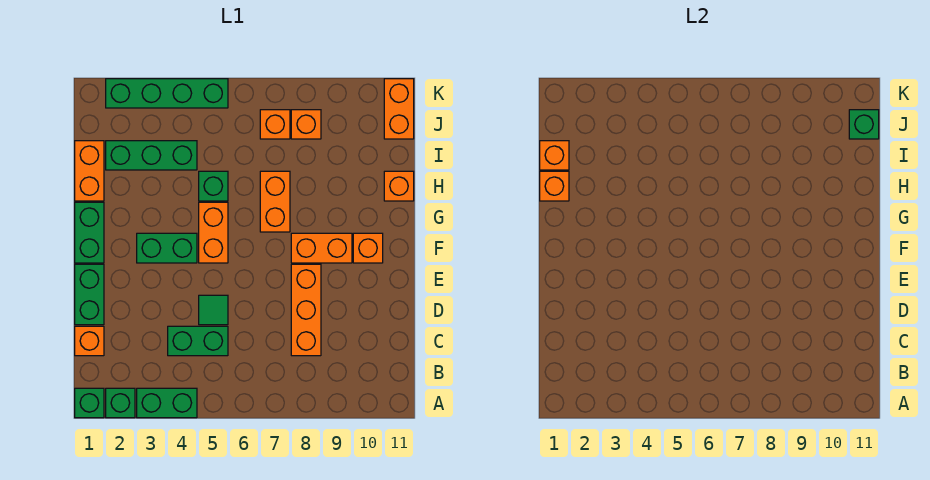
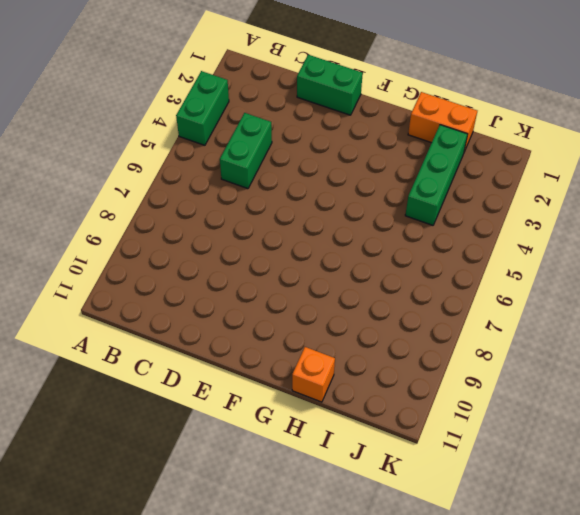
none -> green brick A1 level 1
none -> green brick A2 level 1
none -> orange brick C1 level 1

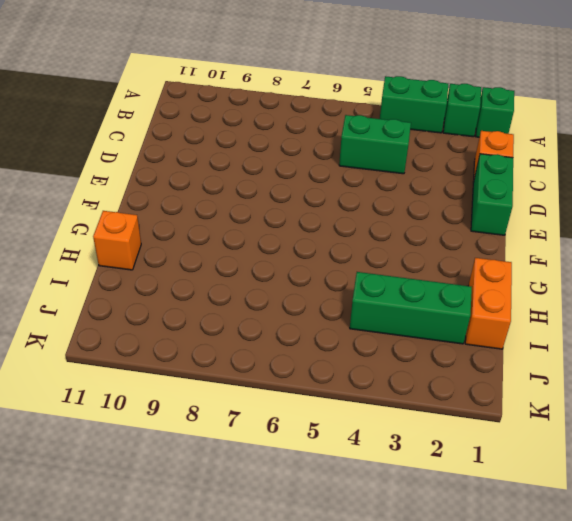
none -> orange brick C8:E8 level 1
none -> green tile D5 level 1
none -> green brick F1:G1 level 1

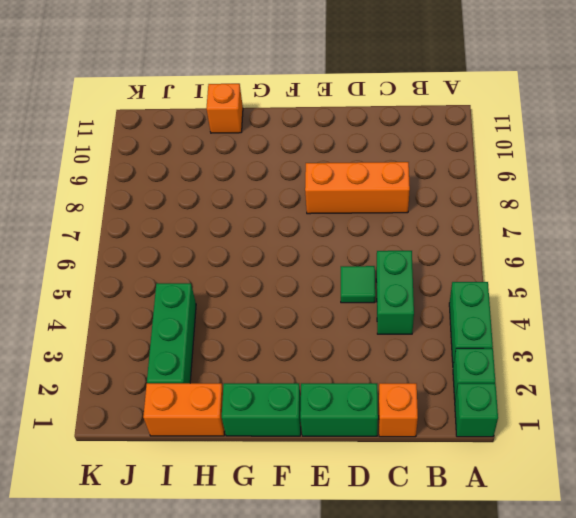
none -> green brick F3:F4 level 1
none -> orange brick F5:G5 level 1
none -> orange brick F8:F9 level 1

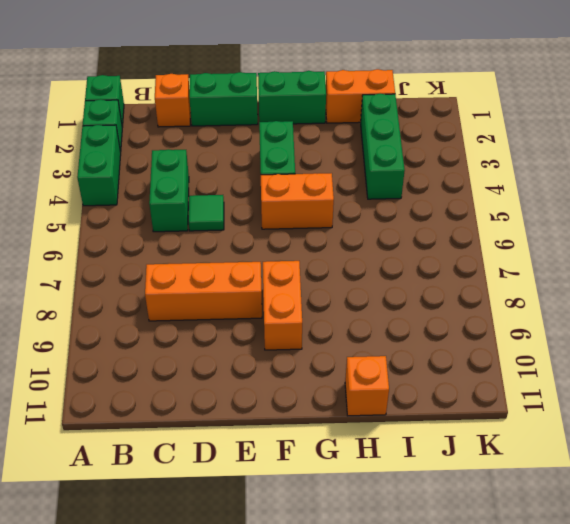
none -> orange brick F10 level 1
none -> orange brick G7:H7 level 1
none -> green brick H5 level 1

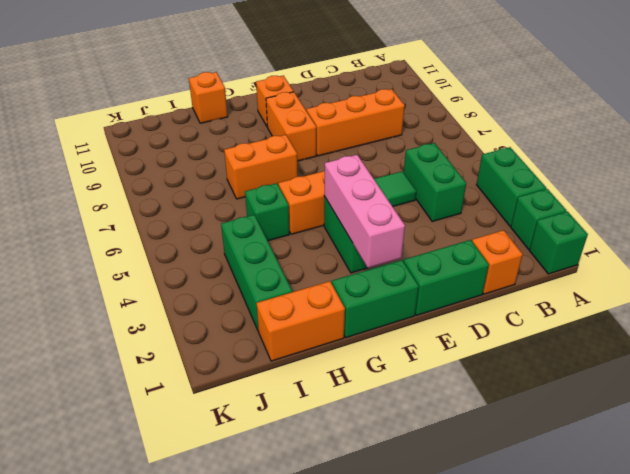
pink brick F2:F4 level 2 -> none
none -> orange brick J7 level 1
none -> orange brick J8 level 1
none -> orange brick J11:K11 level 1

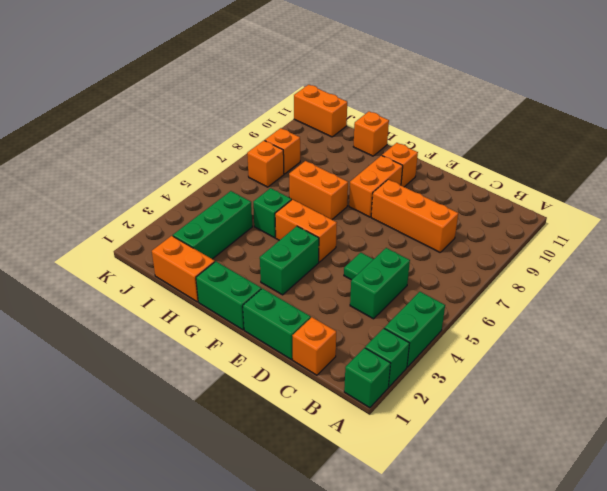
none -> green brick K2:K5 level 1
none -> orange brick H1 level 2
none -> orange brick I1 level 2

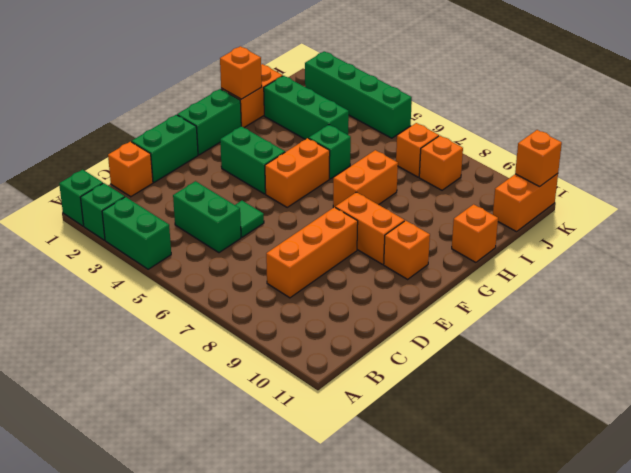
orange brick K11 level 2 -> orange brick I1 level 2
none -> green brick J11 level 2

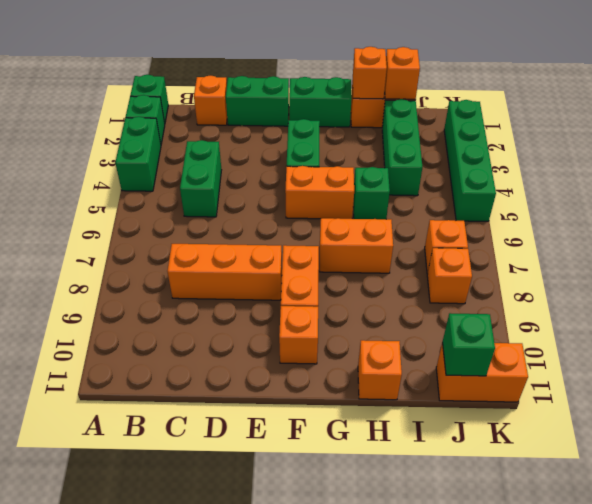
none -> green tile D5 level 1

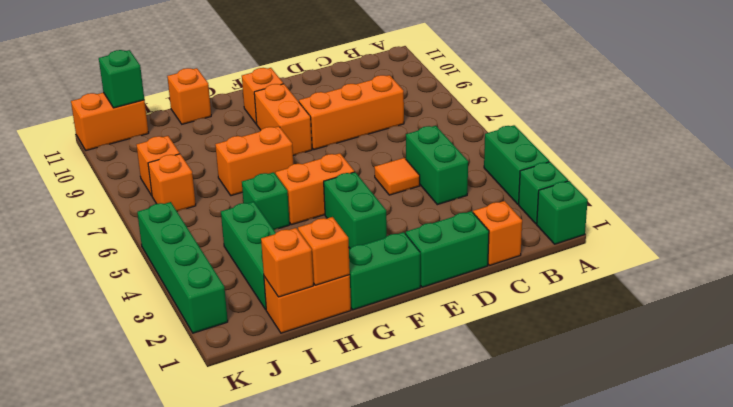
orange tile D5 level 1 -> green tile D5 level 1

